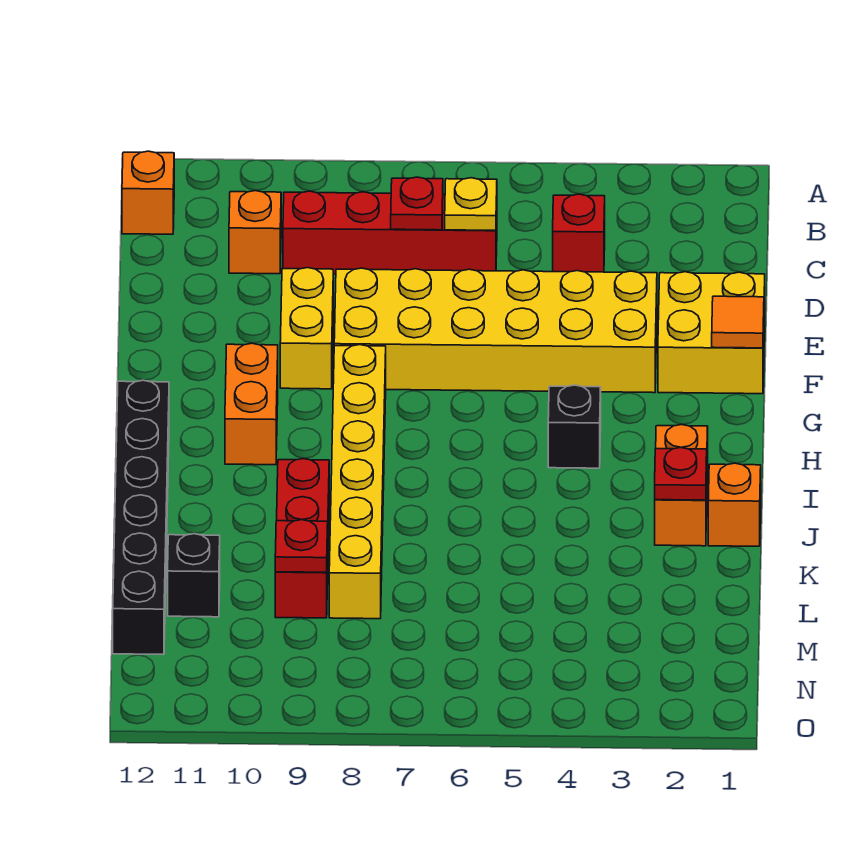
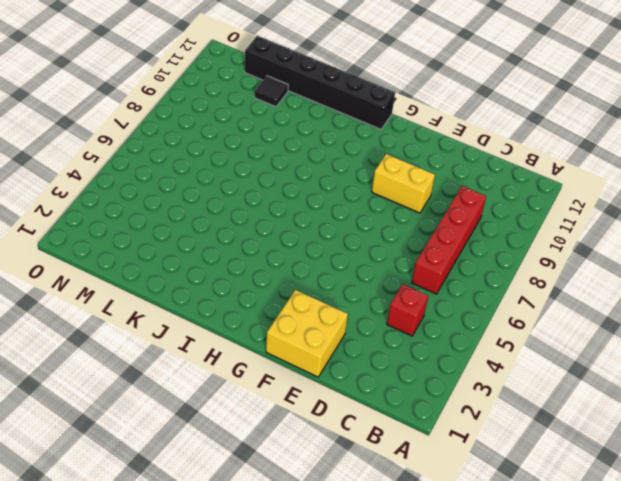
black tile L11 level 1 -> black brick L11 level 1
none -> orange brick B12 level 1
none -> orange brick C10 level 1
none -> yellow brick E3:F8 level 1

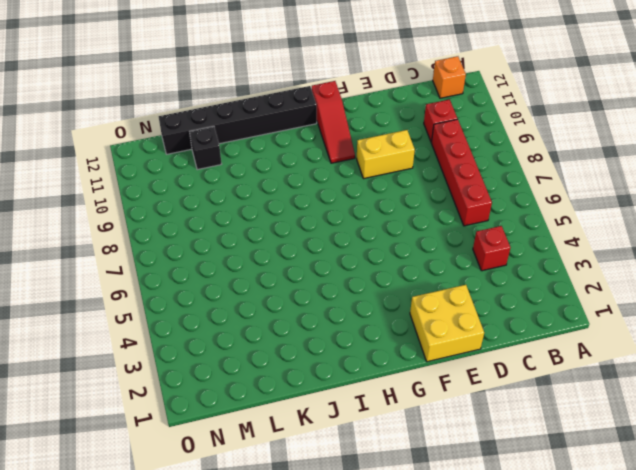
red brick C10 level 1 -> orange brick C10 level 1
red slope G10:G12 level 1 top 12 -> orange brick G10:H10 level 1
none -> yellow brick E3:F8 level 1
none -> yellow brick G8:L8 level 1
none -> black brick H4 level 1

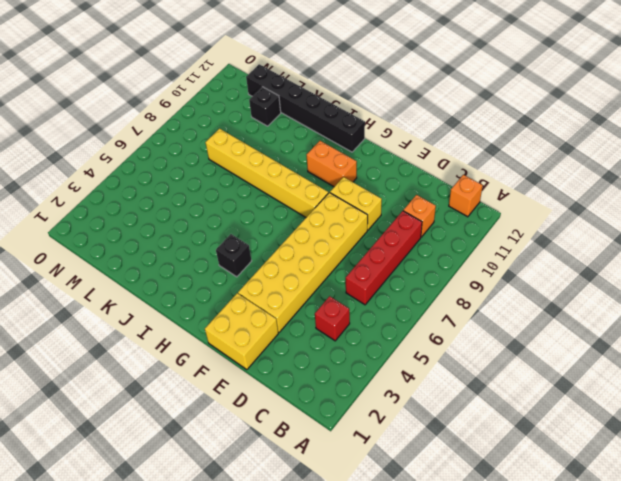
none -> orange brick I2:J2 level 1
none -> orange brick J1 level 1
none -> red brick J9:L9 level 1

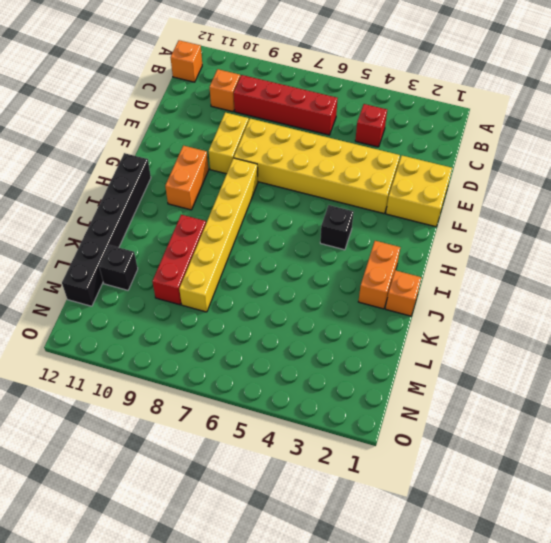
none -> yellow plate C6 level 2
none -> red plate C7 level 2
none -> orange tile F1 level 2

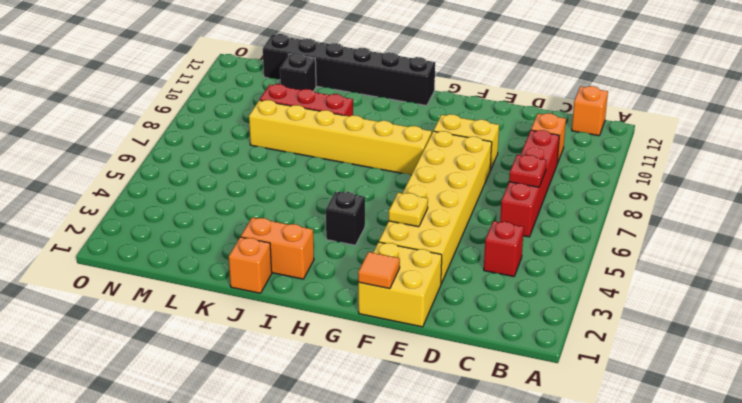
yellow plate F4 level 2 -> yellow plate C6 level 2
none -> orange brick G10:H10 level 1
none -> red plate J2 level 2
none -> red plate L9 level 2

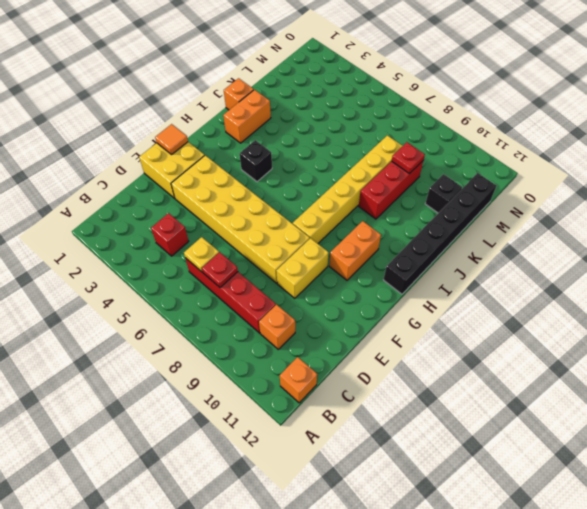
none -> red plate J2 level 2

